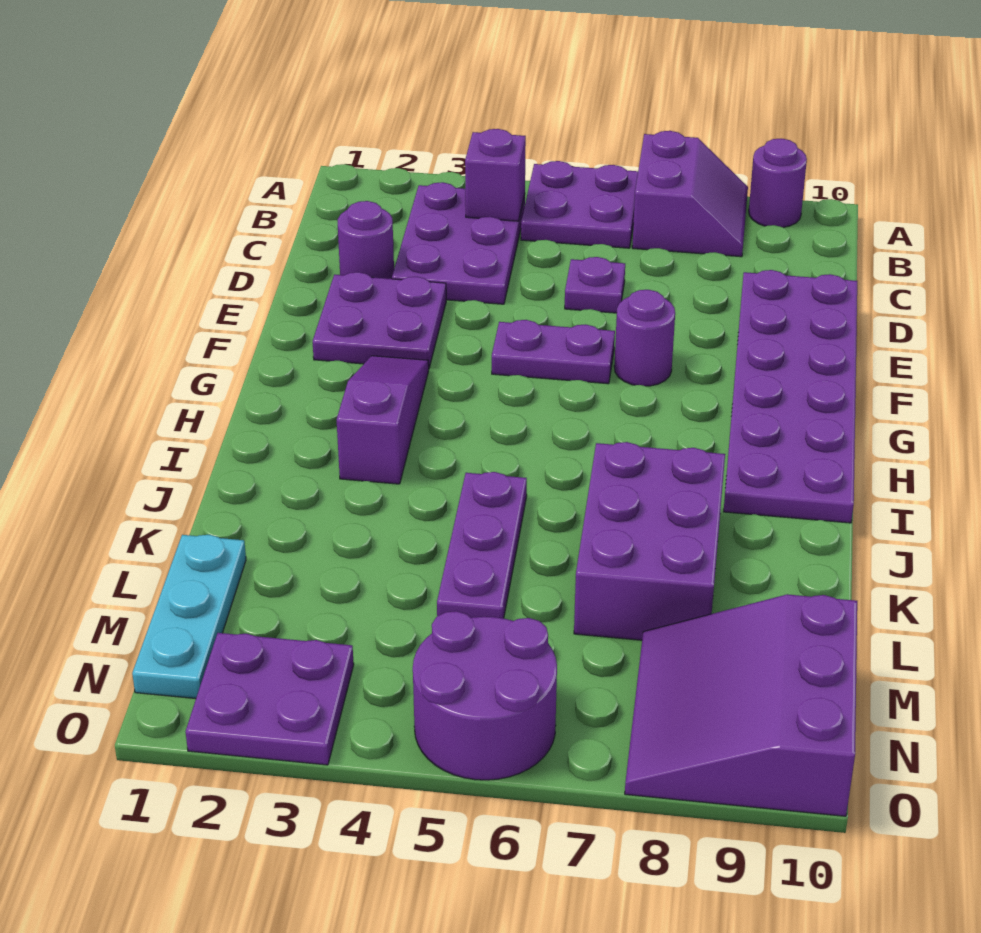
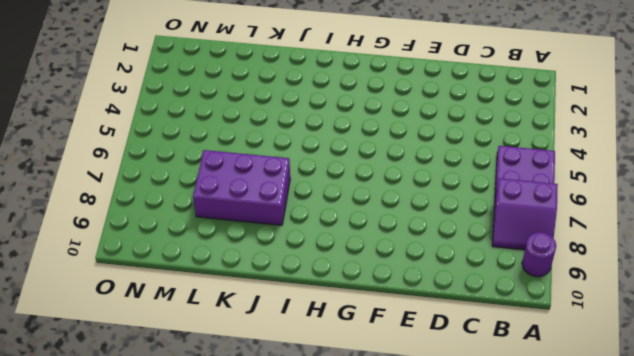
none -> purple plate B3:D4 level 1
none -> purple round brick D2 level 1
none -> purple plate D6 level 1

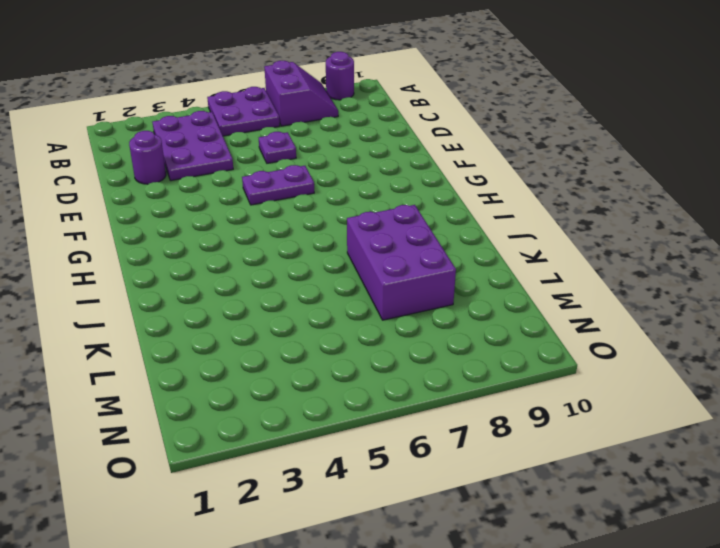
none -> purple plate D9:I10 level 1
none -> purple plate E2:F3 level 1
none -> purple round brick F7 level 1

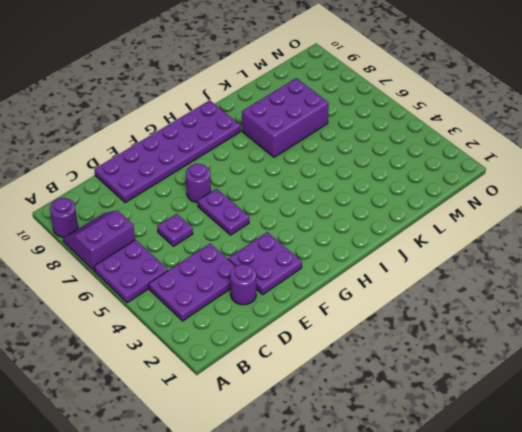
none -> purple slope G3:I3 level 1 top I
none -> purple plate J5:L5 level 1
none -> cyan plate L1:N1 level 1

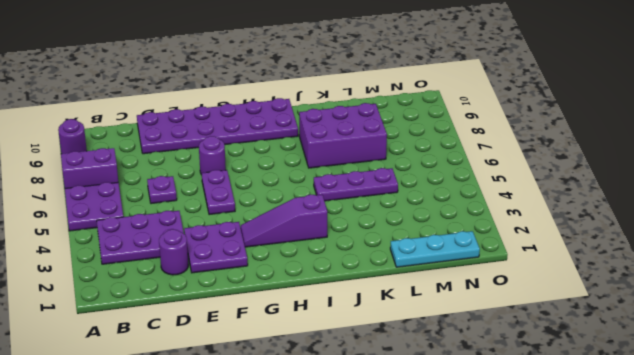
none -> purple slope M8:O10 level 1 top 10
none -> purple plate N2:O3 level 1
none -> purple round brick N5:O6 level 1

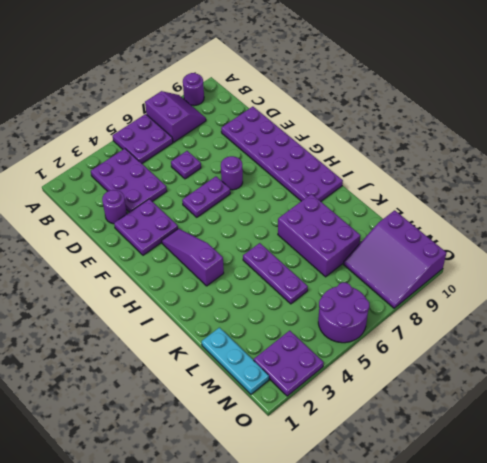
none -> purple brick B4 level 2

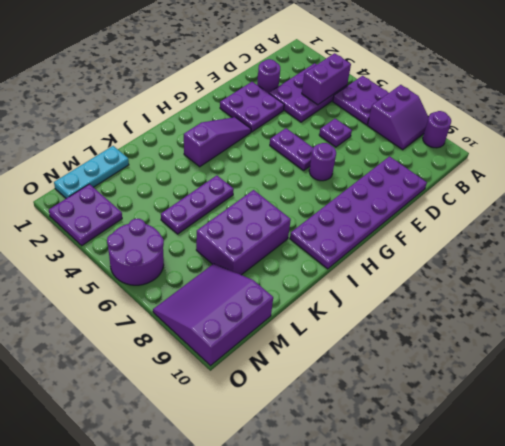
purple brick B4:C4 level 2 -> purple brick B4 level 2

